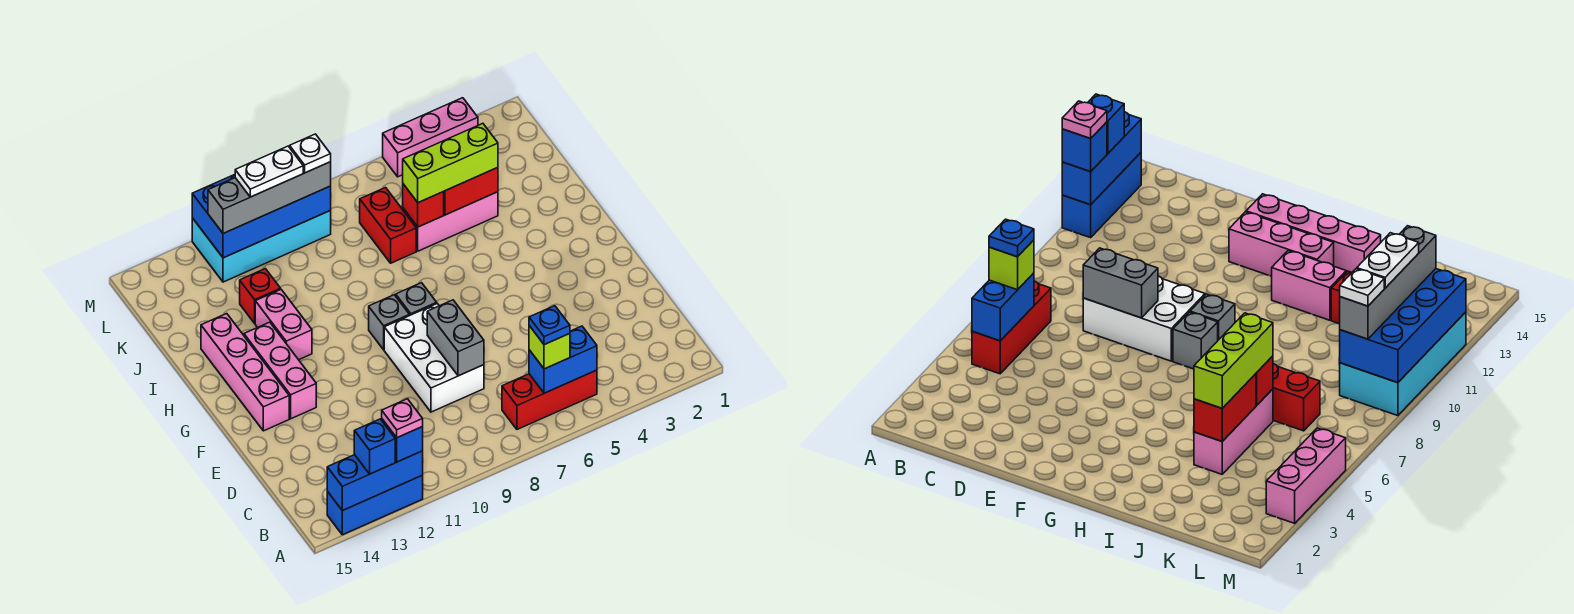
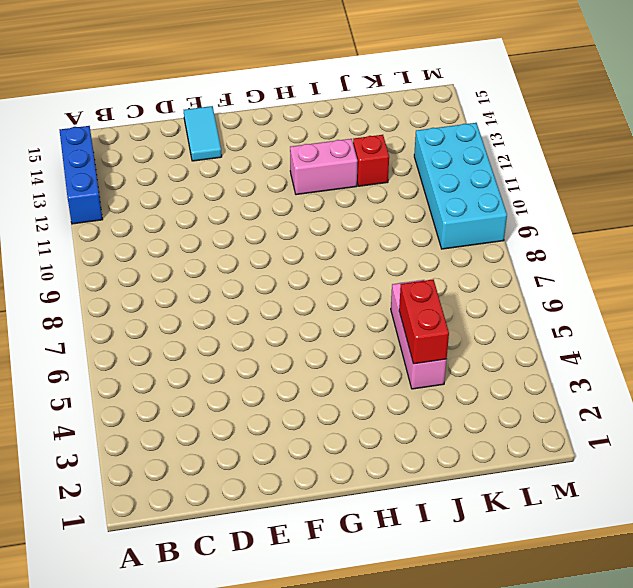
cyan tile E14:E15 level 1 -> none
none -> red brick B5:B7 level 1
none -> white brick D8:F9 level 1
none -> pink brick F13:H13 level 1

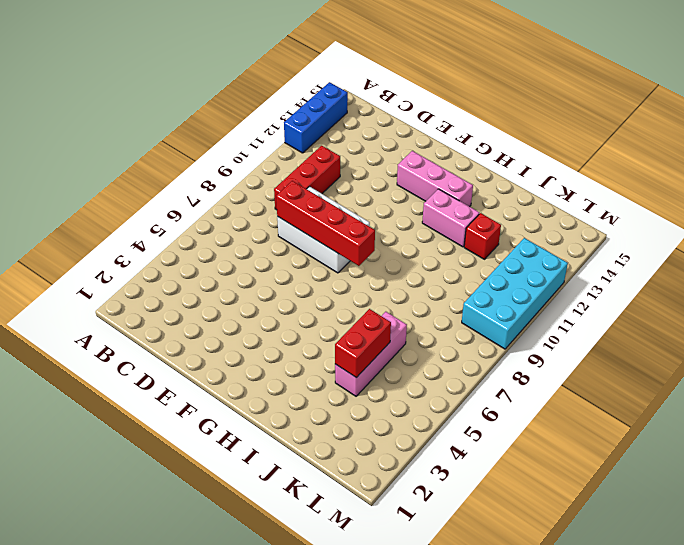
red brick C9:C11 level 1 -> red brick B5:B7 level 1
red brick D8:G8 level 2 -> grey brick D8:E8 level 2
none -> pink brick F14:I14 level 1
none -> grey brick G8 level 1
none -> grey brick G9 level 1

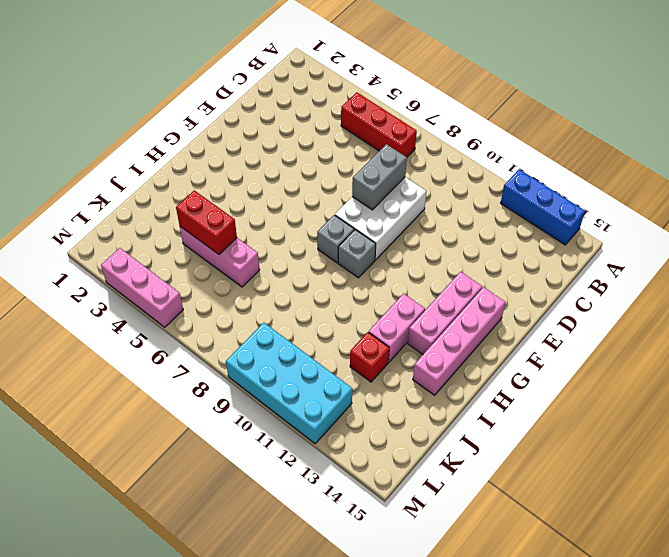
none -> red brick J7:K7 level 1
none -> blue brick A12:A14 level 2
none -> blue brick B5:B6 level 2

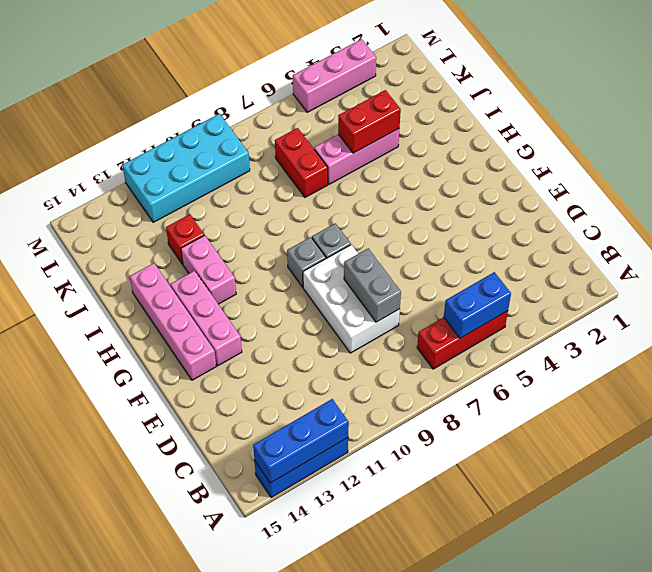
none -> red brick J6 level 2
none -> blue brick L9:M12 level 2
none -> blue brick A12 level 3

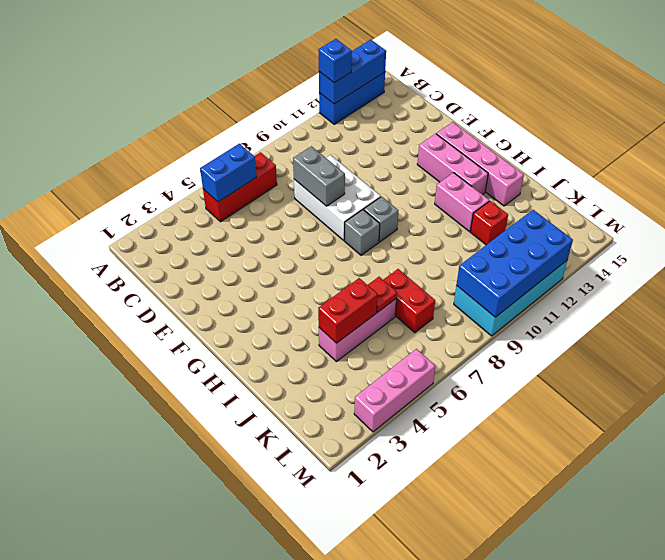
red plate J6 level 2 -> red brick J6 level 2
none -> blue brick A13 level 3
none -> lime brick B6 level 3
none -> lime brick J4:J6 level 3

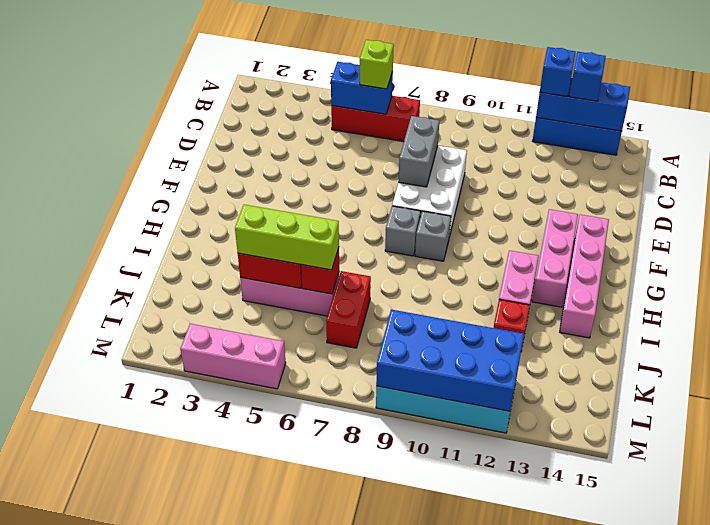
none -> grey brick L9:L12 level 3
none -> pink plate A12 level 4
none -> blue plate B6 level 4

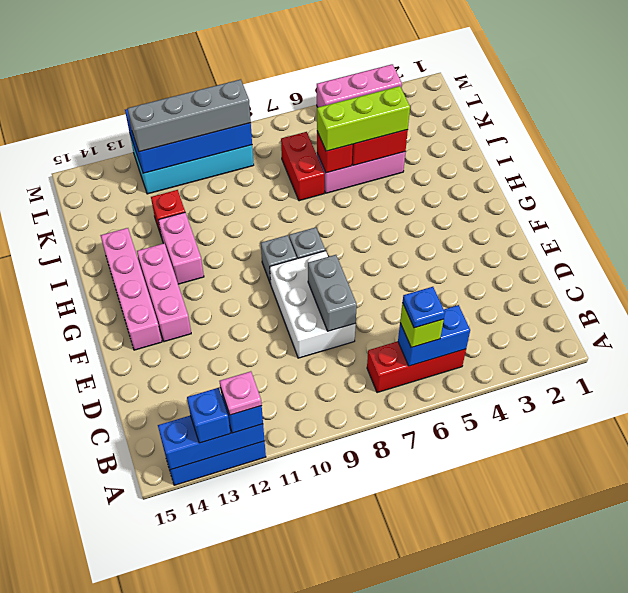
none -> white plate L9 level 4
none -> white plate L10:L11 level 4

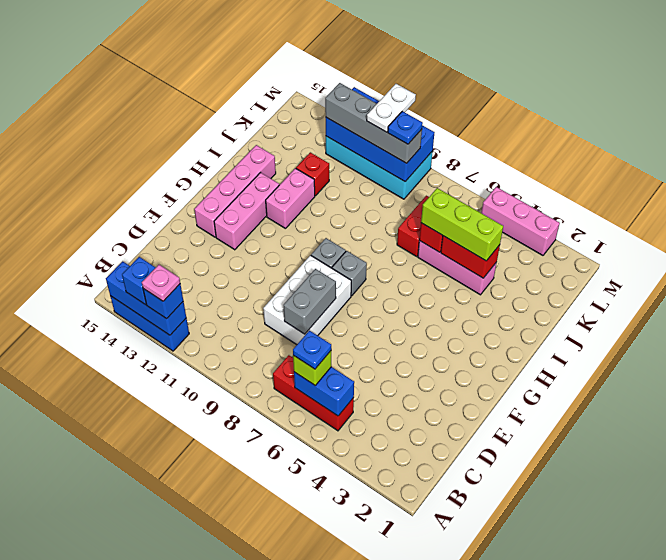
blue plate L9 level 4 -> white plate L9 level 4
white plate L10:M10 level 4 -> white plate L10:L11 level 4

